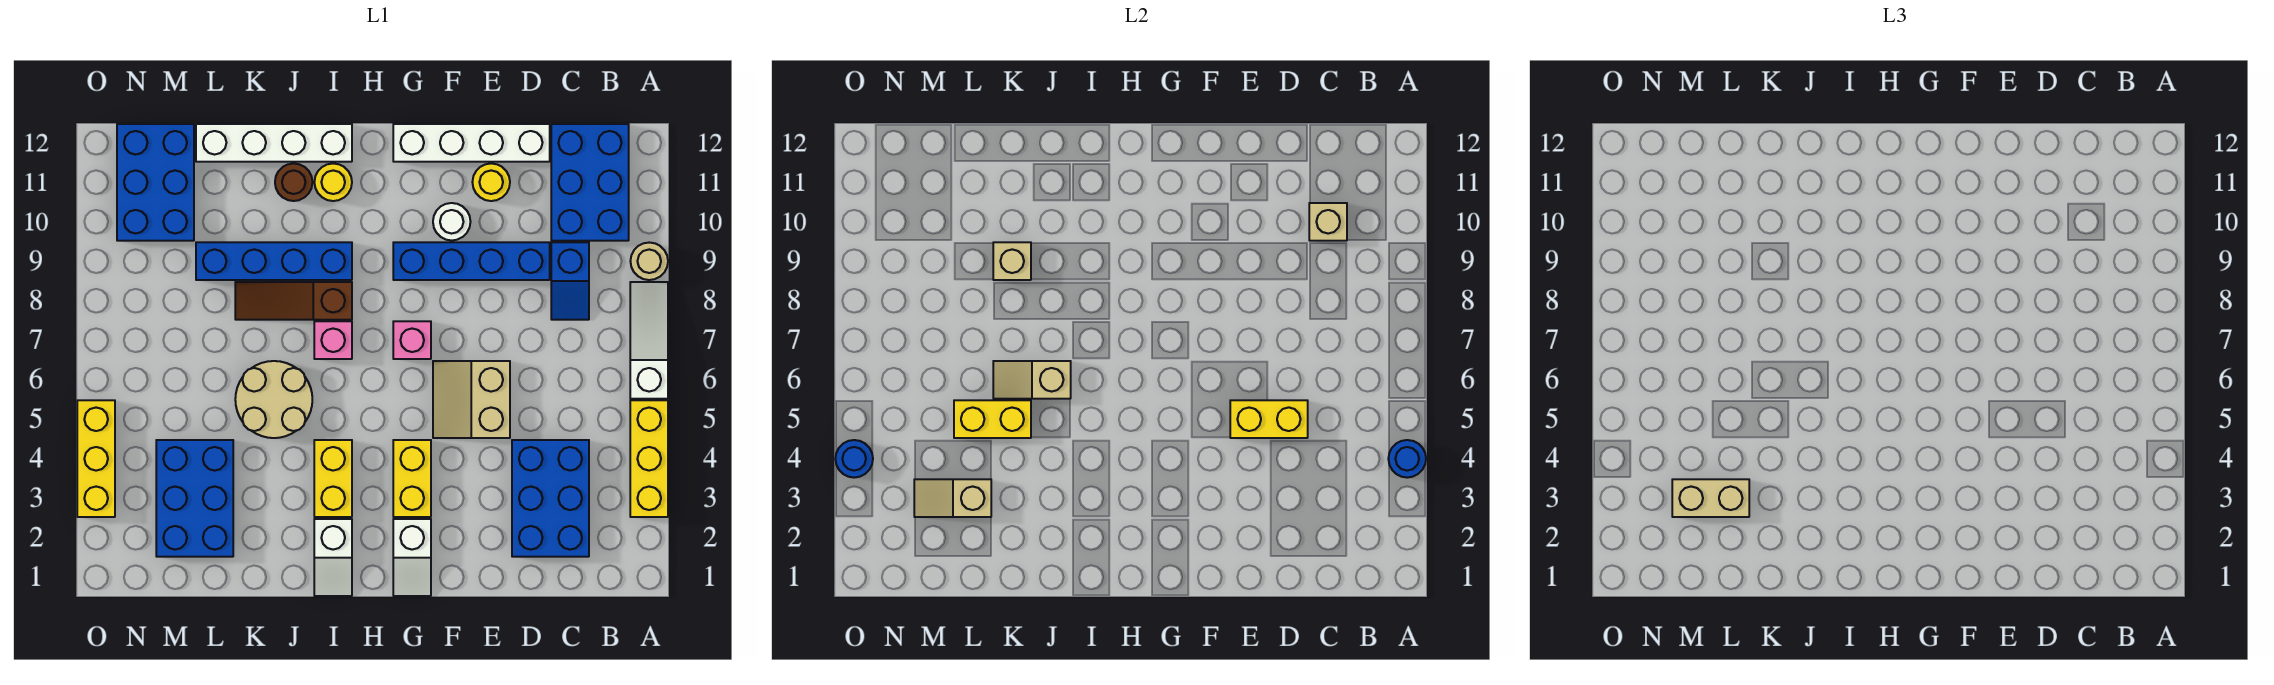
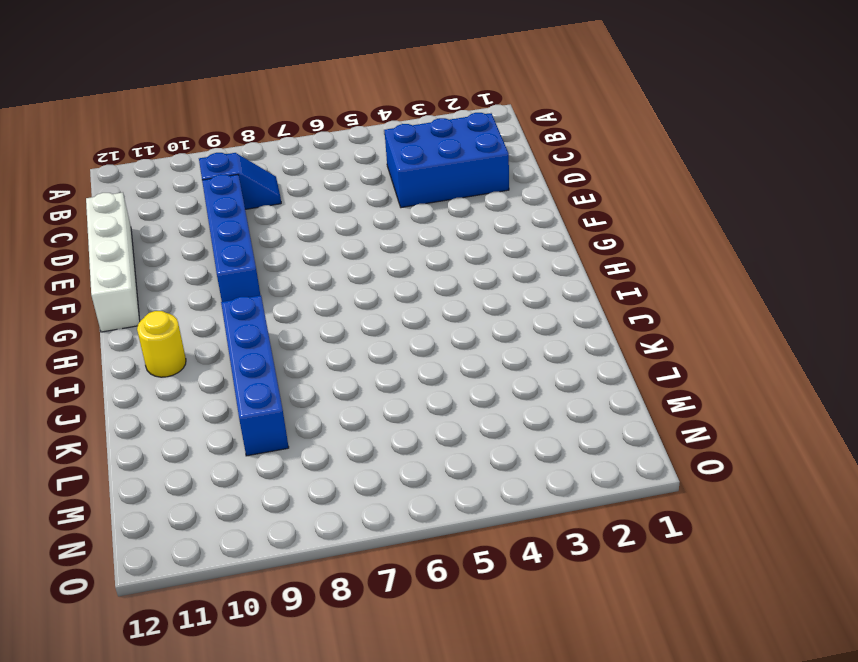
none -> yellow brick A3:A5 level 1
none -> white slope A6:A8 level 1 top 6
none -> tan round brick A9 level 1
none -> blue brick B10:C12 level 1

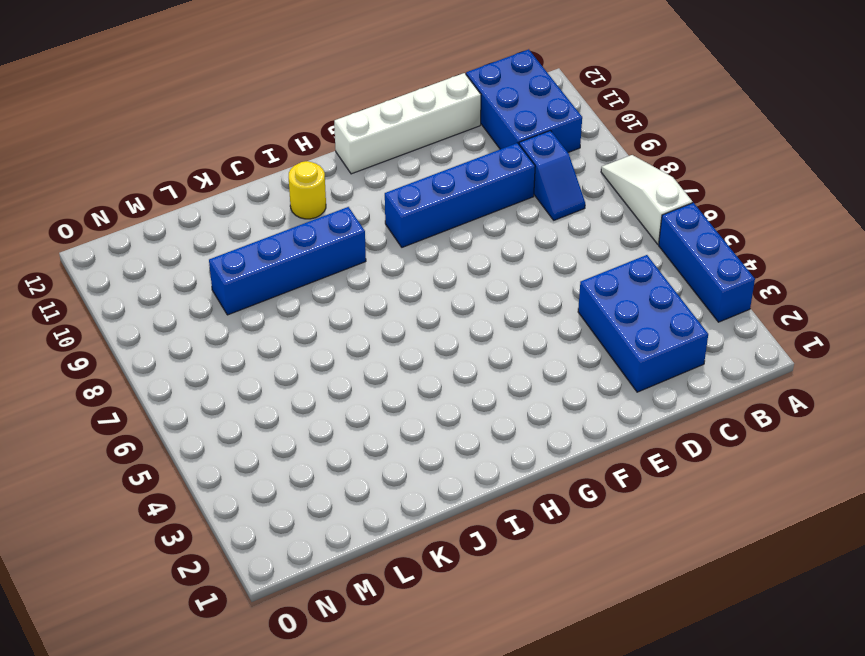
blue brick A3:A5 level 1 -> yellow brick A3:A5 level 1
none -> tan round brick A9 level 1
none -> tan slope E5:F6 level 1 top E
none -> yellow round brick E11 level 1
none -> white round brick F10 level 1

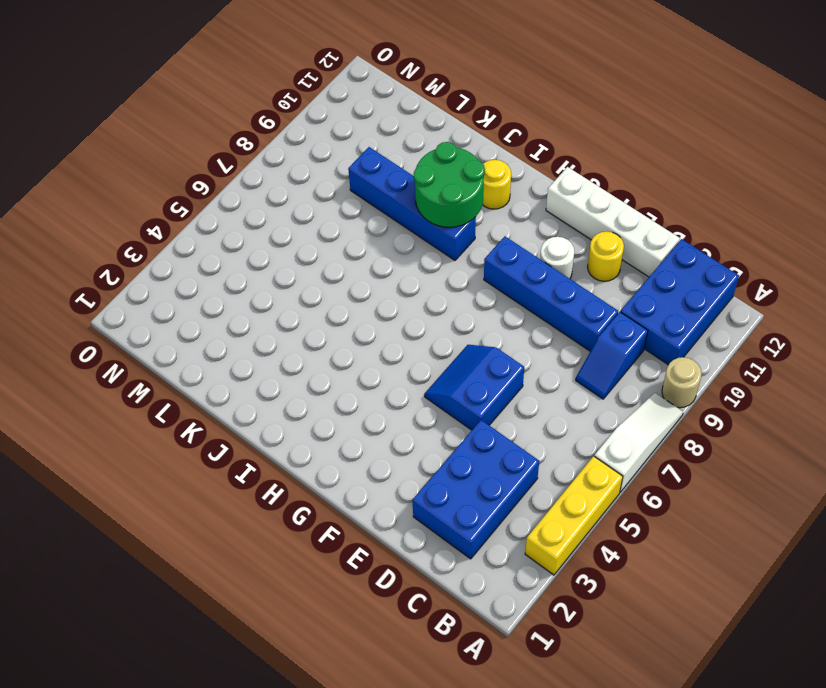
blue slope E5:F6 level 1 top E -> tan slope E5:F6 level 1 top E
green round brick I9:J10 level 2 -> none
none -> white slope G1:G2 level 1 top 2
none -> yellow brick G3:G4 level 1
none -> pink brick G7 level 1
none -> white slope I1:I2 level 1 top 2

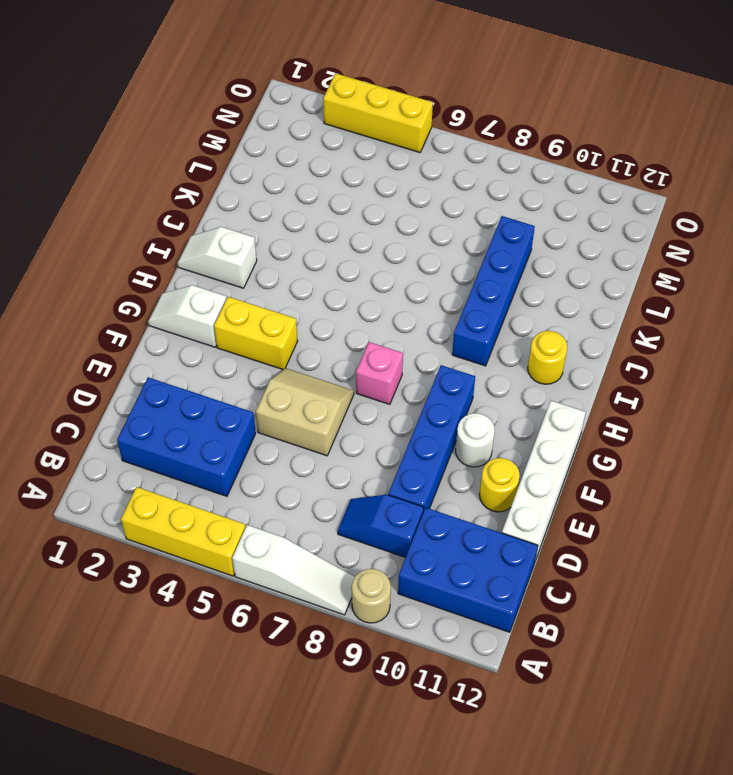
none -> yellow brick I3:I4 level 1
none -> pink brick I7 level 1
none -> brown slope I8:K8 level 1 top I
none -> white brick I12:L12 level 1

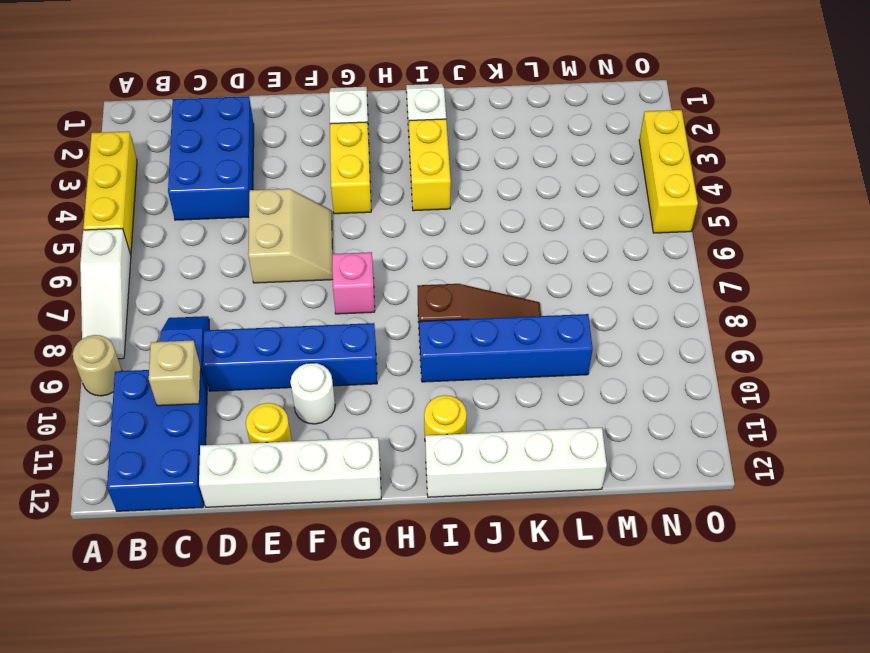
none -> pink brick I7 level 1
none -> tan round brick J5:K6 level 1
none -> brown round brick J11 level 1
none -> blue brick L2:M4 level 1

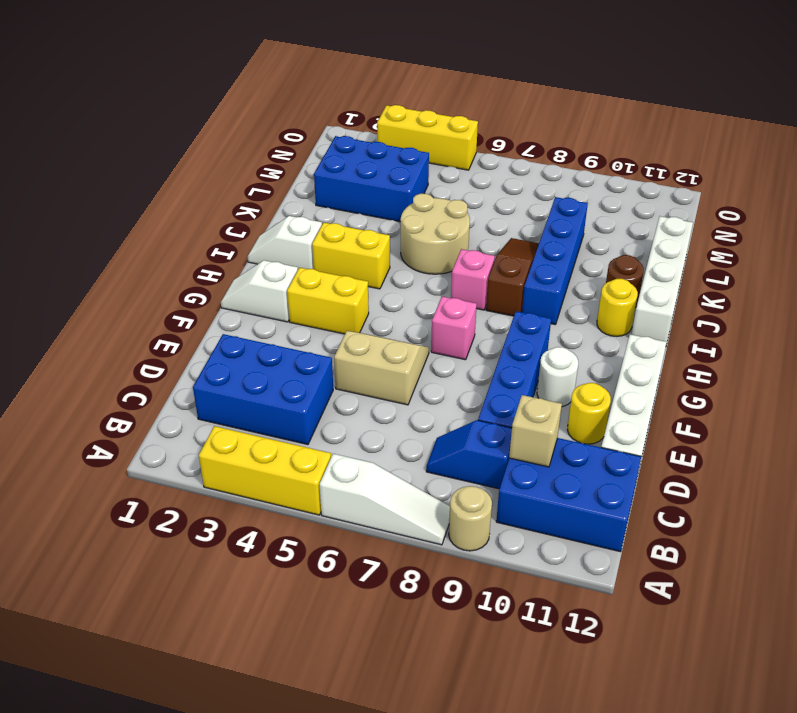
none -> blue brick M10:N12 level 1
none -> blue round brick A4 level 2
none -> yellow brick D5:E5 level 2
none -> tan slope J6:K6 level 2 top J

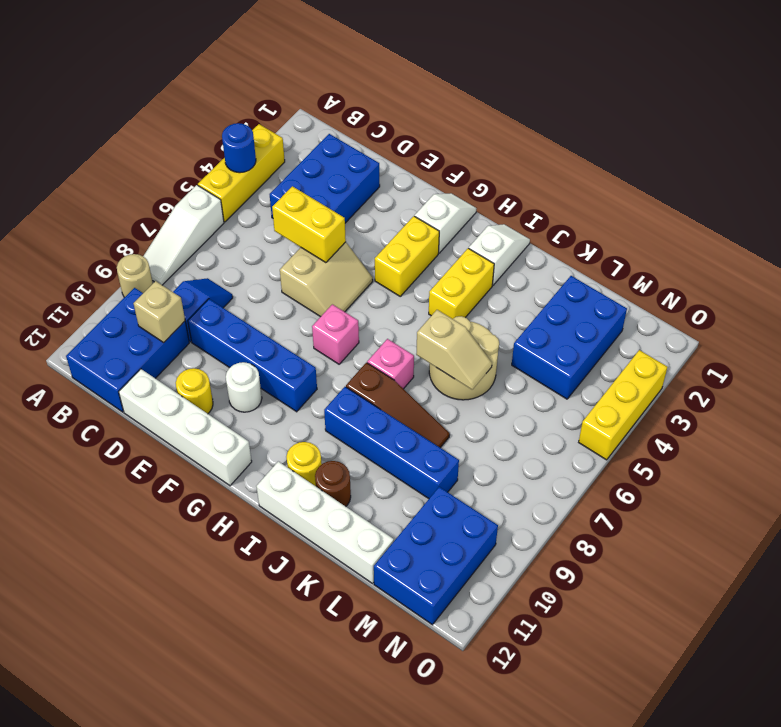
none -> yellow brick K5:L5 level 2
none -> tan brick K9 level 2
none -> tan slope L3:M3 level 2 top L
none -> blue round brick O4 level 2

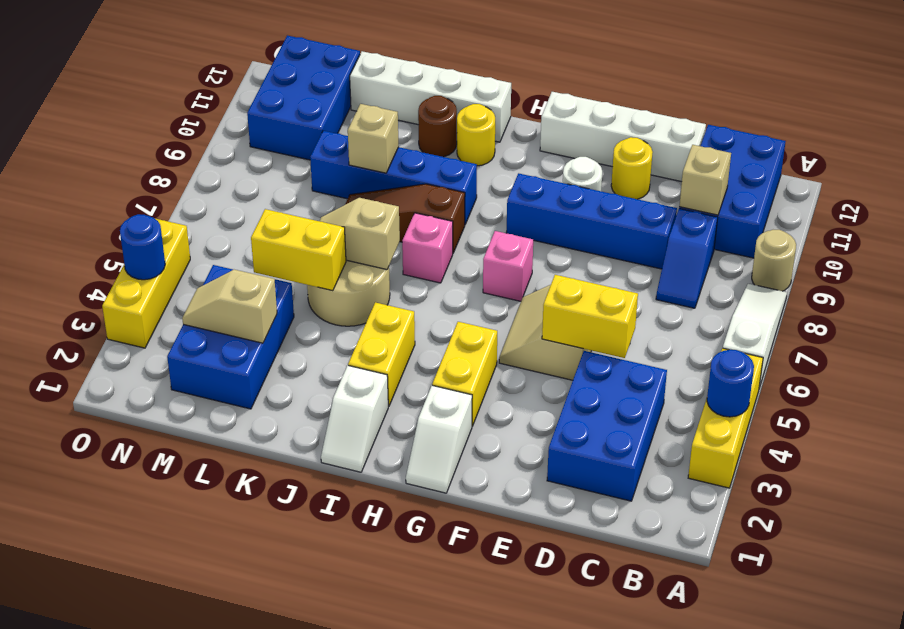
none -> tan brick L3:M3 level 3

